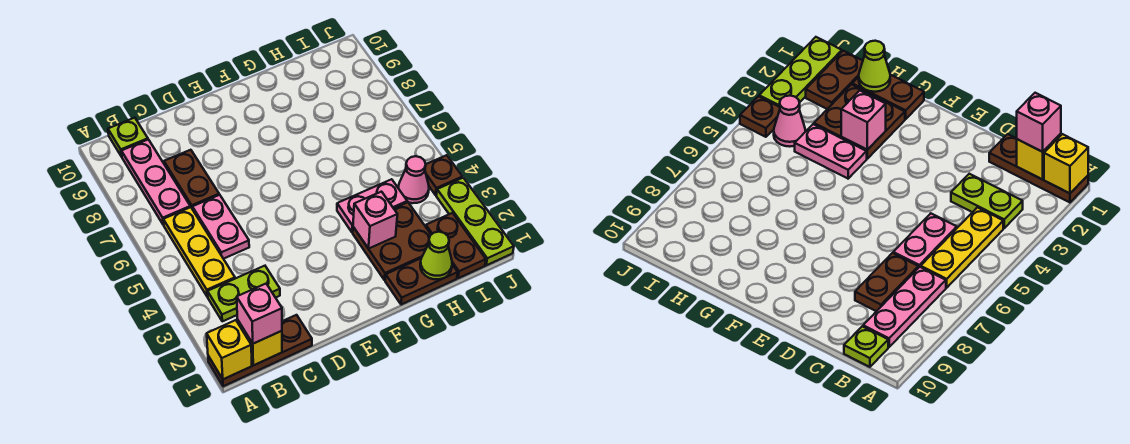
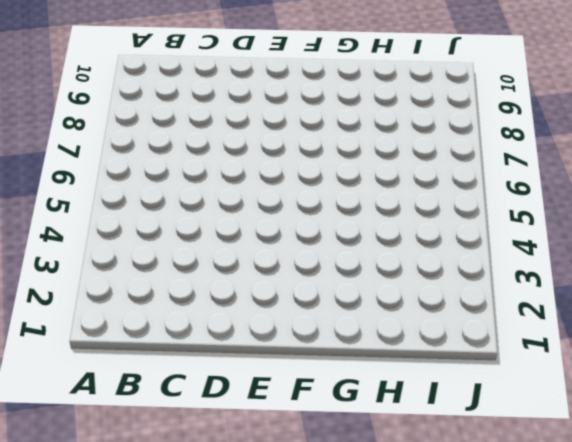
none -> brown plate A1:C1 level 1
none -> lime plate B3:C3 level 1
none -> yellow plate B4:B6 level 1

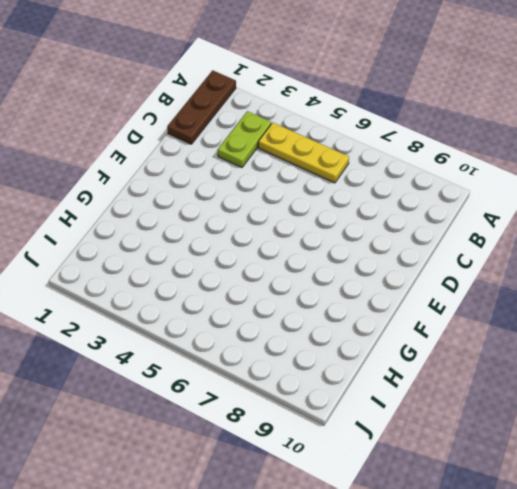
none -> pink plate B7:B9 level 1
none -> lime plate B10 level 1
none -> pink plate C5:C6 level 1

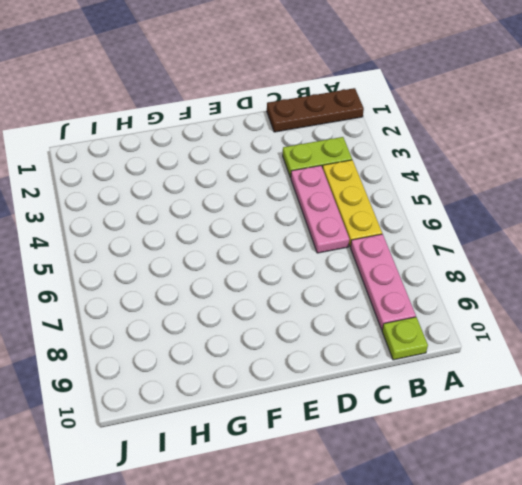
pink plate C4:C6 level 1 -> pink plate C5:C6 level 1
none -> brown plate C7:C8 level 1
none -> brown plate G1:H1 level 1
none -> brown plate G2:H3 level 1

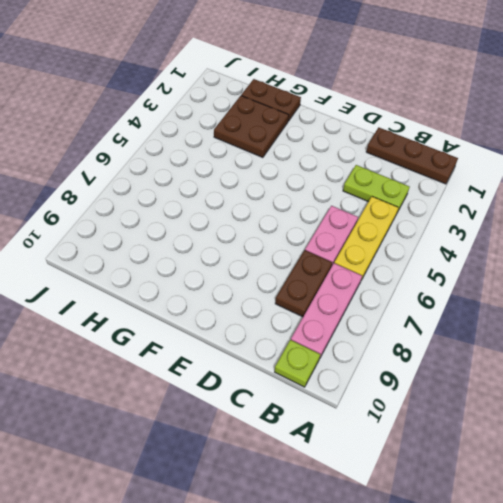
none -> pink plate G4:H4 level 1
none -> brown plate I1:I2 level 1
none -> pink cone I4 level 1

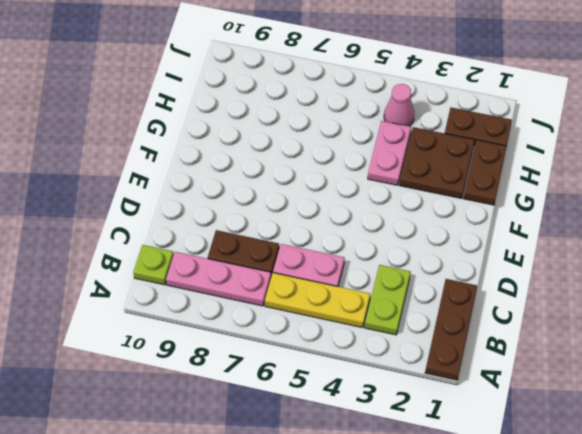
none -> lime plate J1:J3 level 1
none -> brown plate J4 level 1
none -> yellow brick A1 level 2

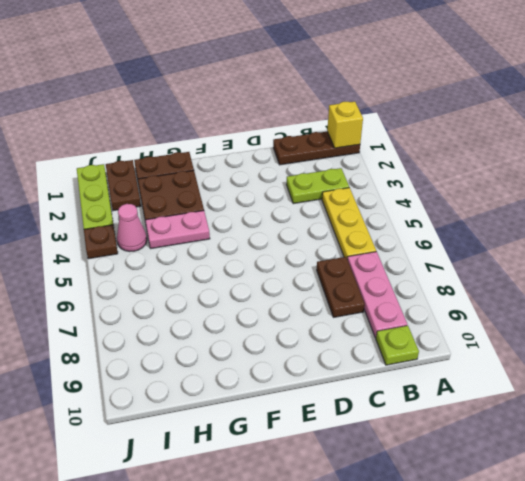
none -> pink plate C5:C6 level 1
none -> yellow brick B1 level 2
none -> pink brick G3 level 2

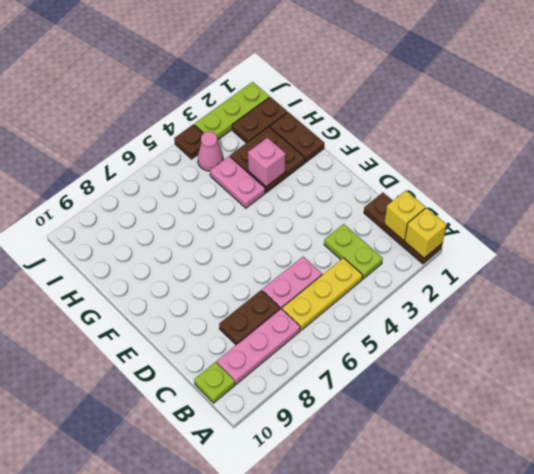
none -> lime cone H1 level 2
none -> pink brick B1 level 3

